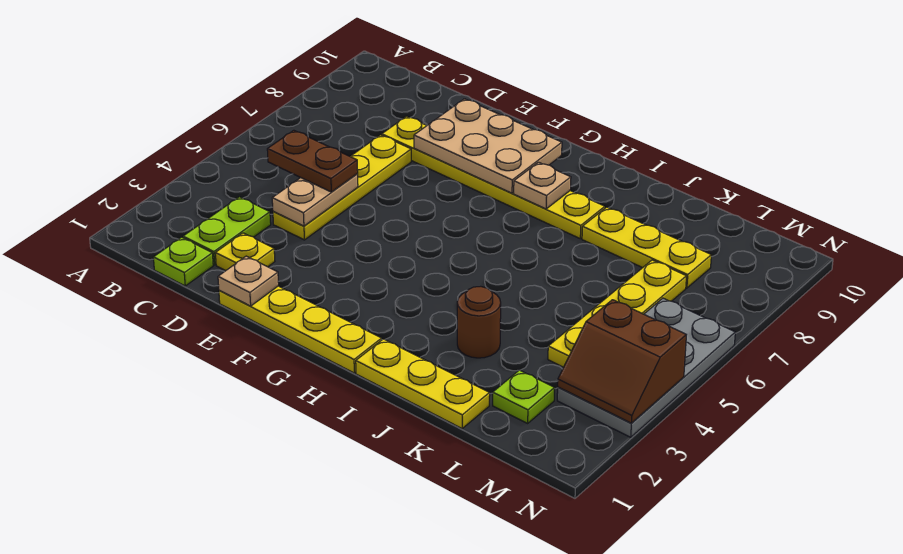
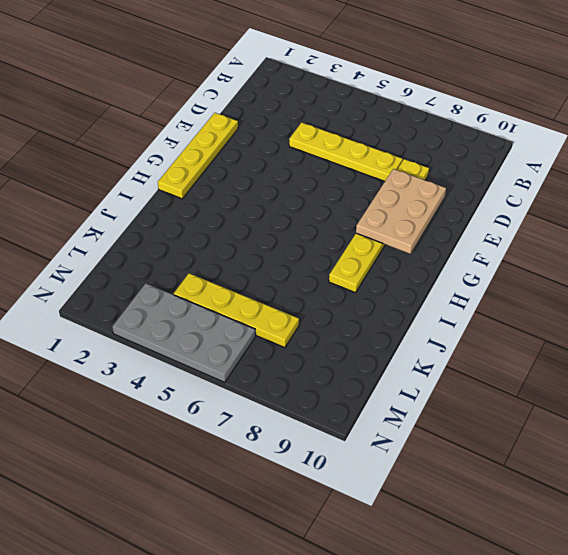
none -> lime plate C1 level 1
none -> lime plate C2:C3 level 1
none -> yellow plate D2 level 1

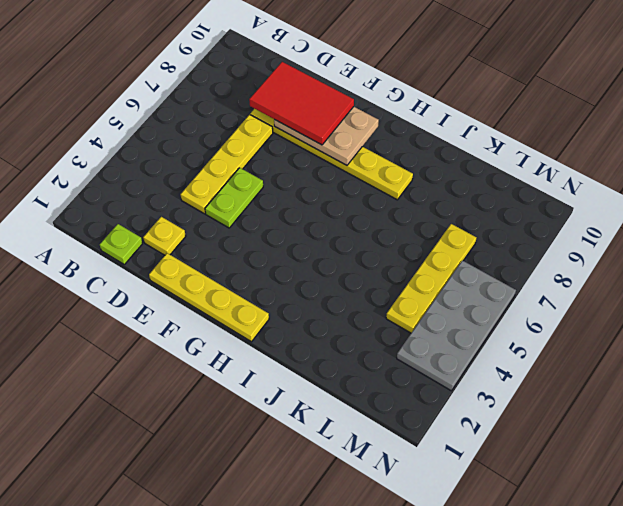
red tile D8:F9 level 3 -> none
lime plate E4:E5 level 1 -> lime plate C2:C3 level 1
none -> yellow plate I1:K1 level 1
none -> brown round brick J3 level 1
none -> yellow plate J8:L8 level 1

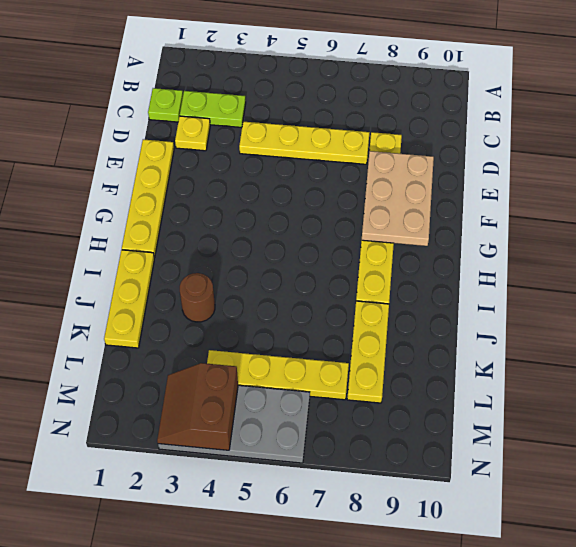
none -> lime plate L2 level 1
none -> tan plate D4:D5 level 2
none -> tan plate E1 level 2

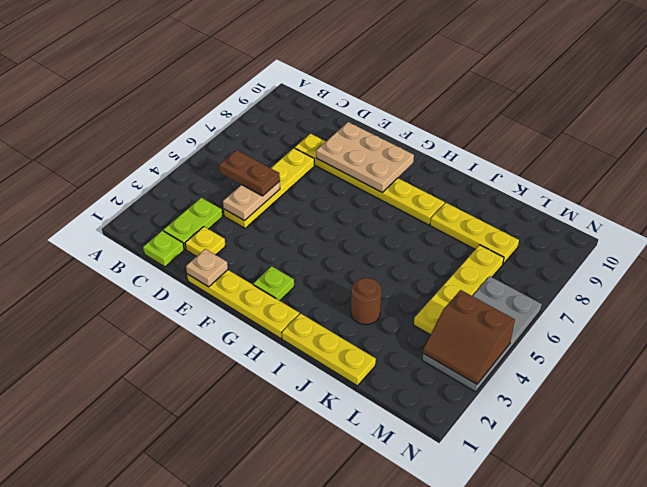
lime plate G2 level 1 -> lime plate L2 level 1
none -> tan plate H8 level 2

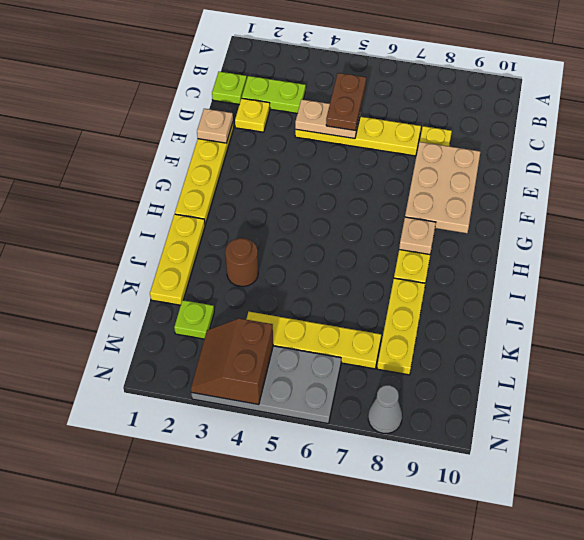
grey cone N8 level 1 -> none

